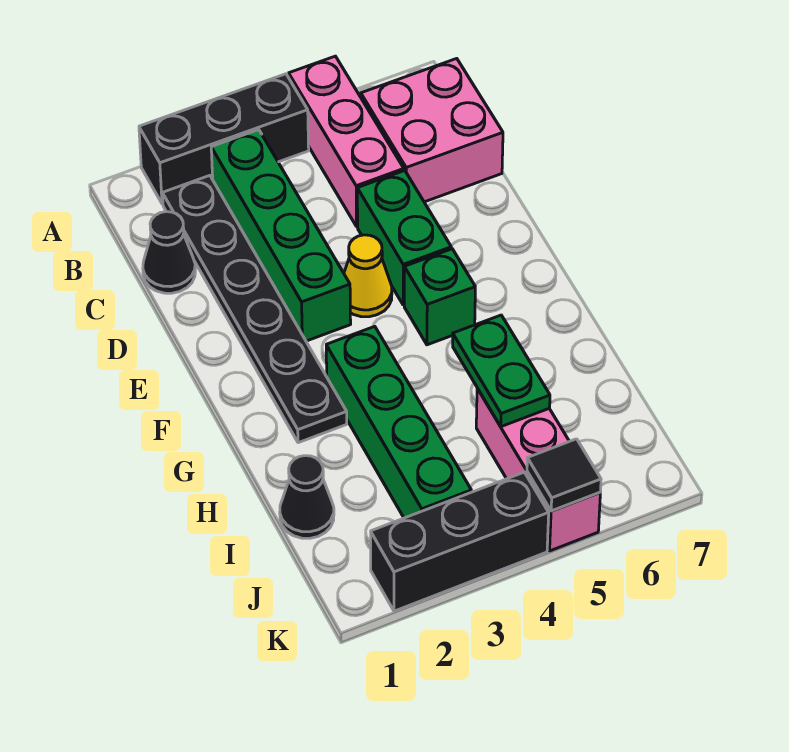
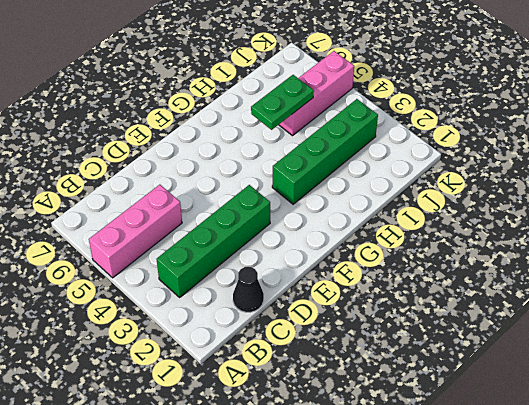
none -> black brick A2:A4 level 1
none -> black plate B2:G2 level 1
none -> pink brick B6:C7 level 1

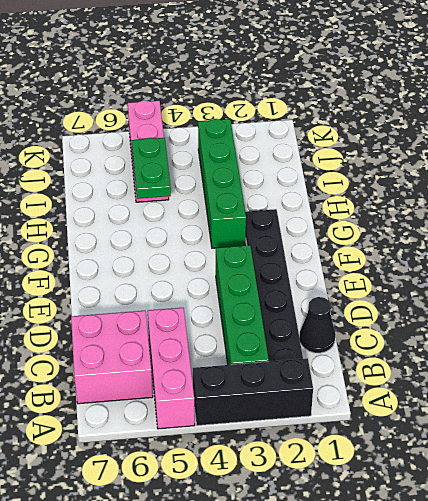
none -> green brick D5:E5 level 1
none -> yellow cone E4 level 1
none -> green brick F5 level 1

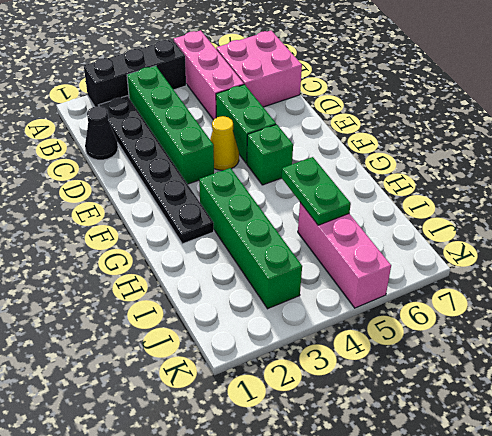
none -> black cone I1 level 1
none -> black brick K2:K4 level 1
none -> black tile K5 level 2

